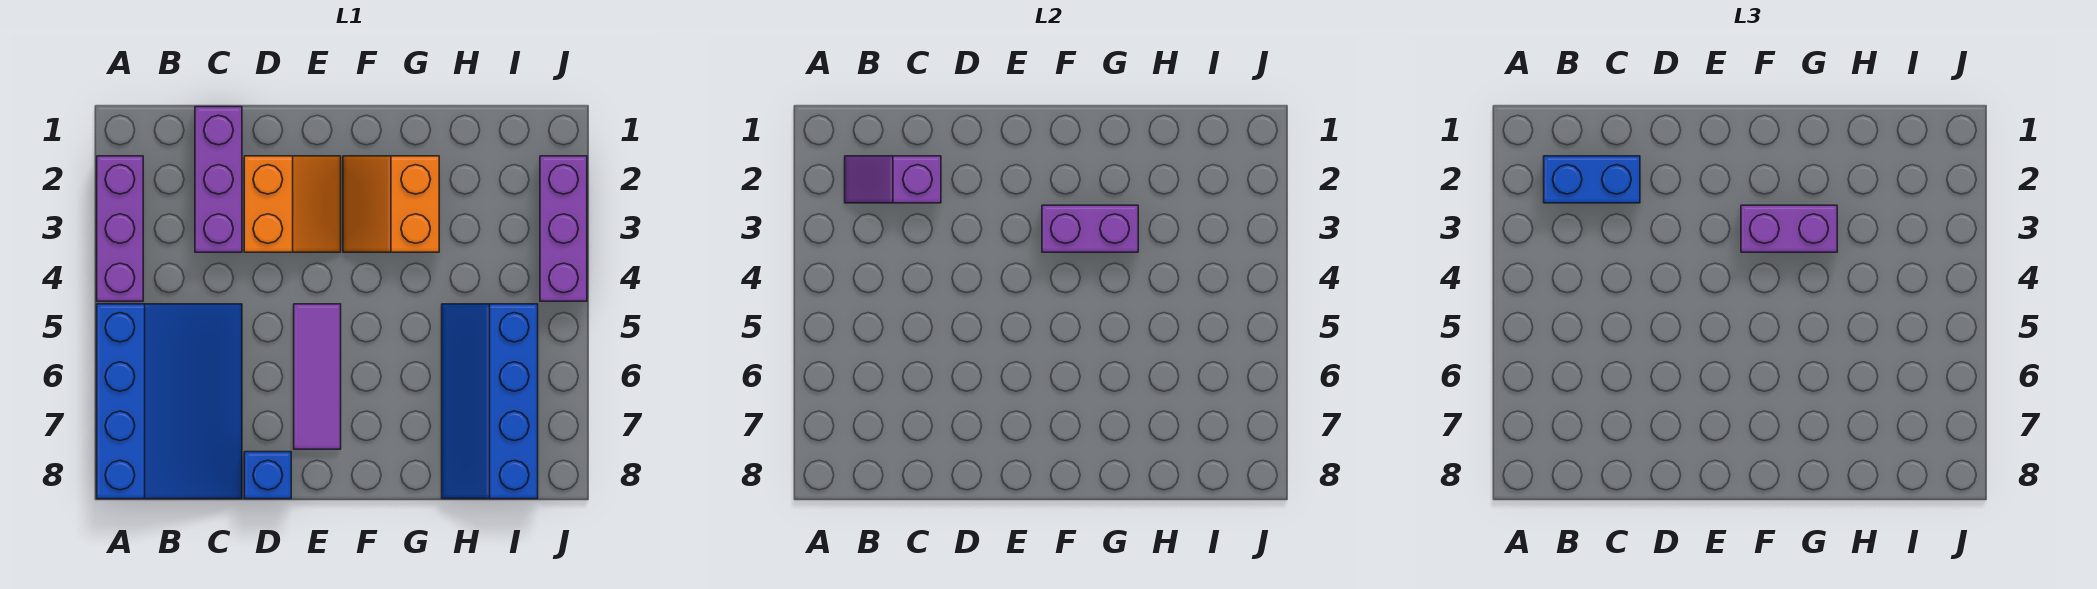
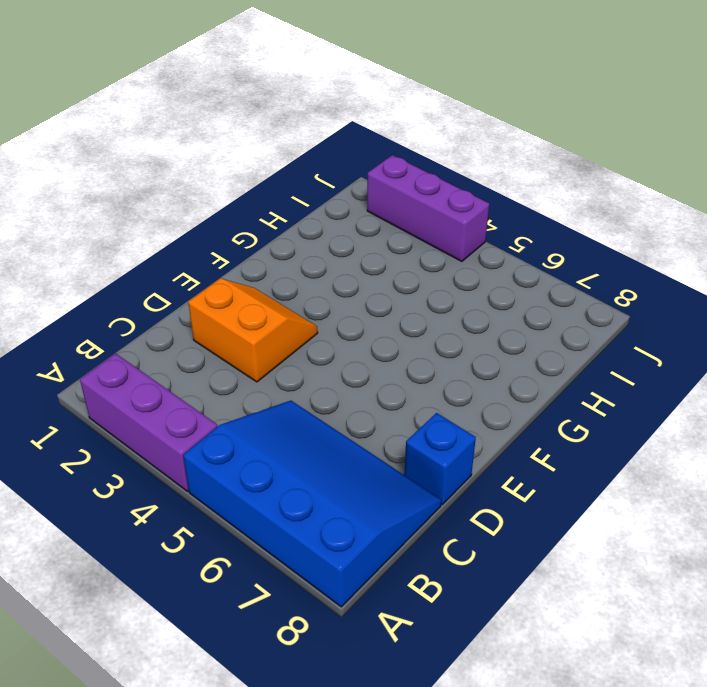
none -> purple brick C1:C3 level 1
none -> purple tile E5:E7 level 1
none -> orange slope F2:G3 level 1 top G

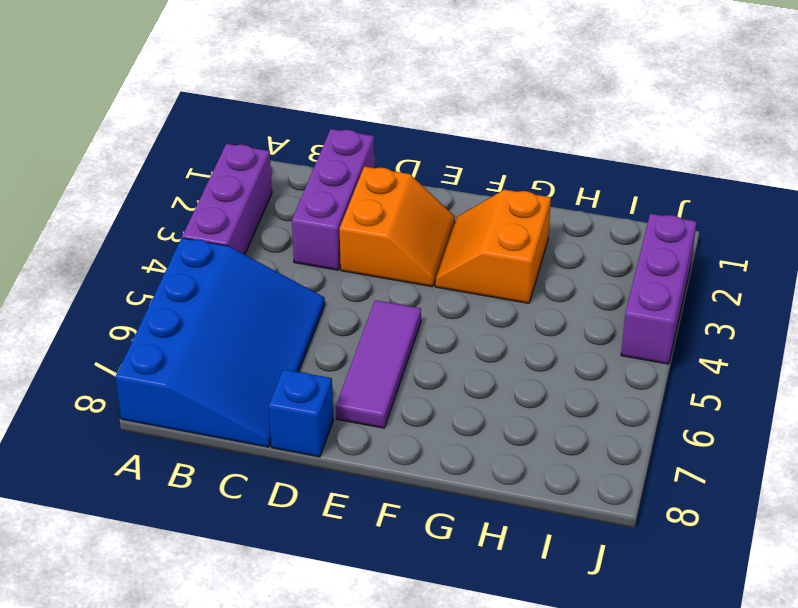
none -> blue slope H5:I8 level 1 top I
none -> purple slope B2:C2 level 2 top C
none -> purple brick F3:G3 level 2

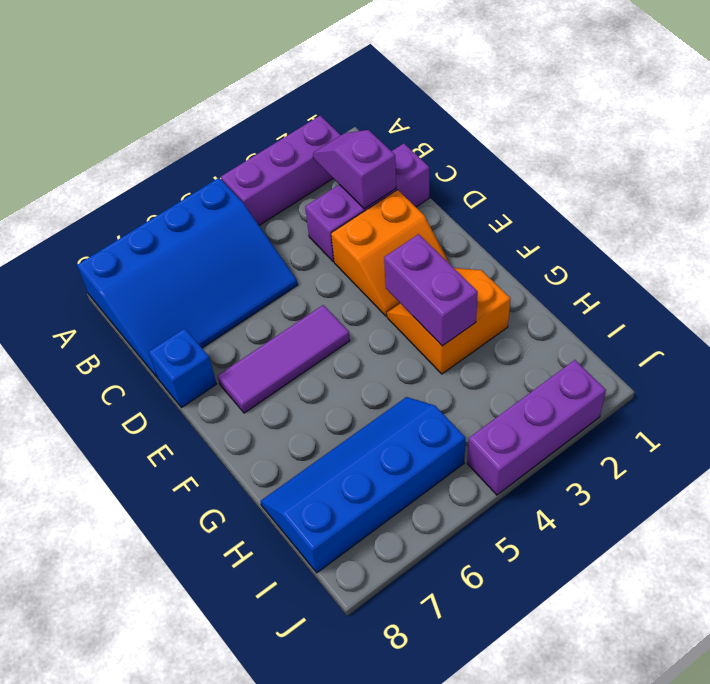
none -> blue brick B2:C2 level 3
none -> purple brick F3:G3 level 3

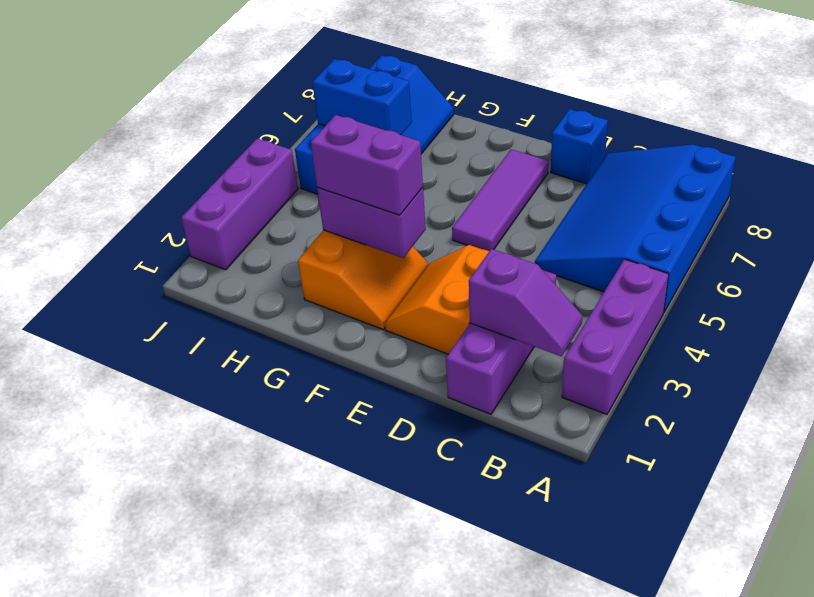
blue brick H6:I6 level 2 -> blue brick B2:C2 level 3

